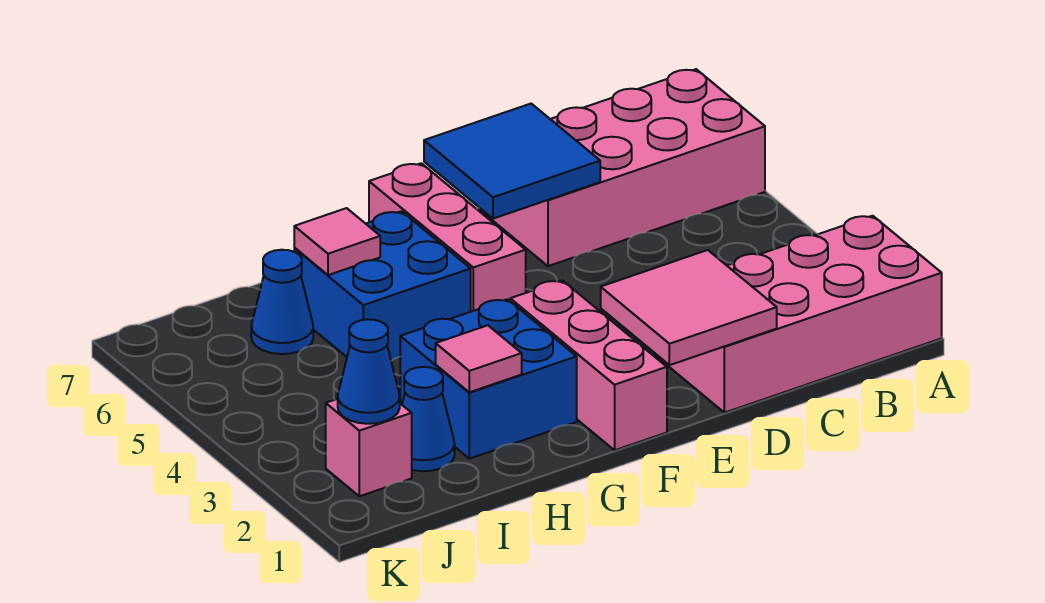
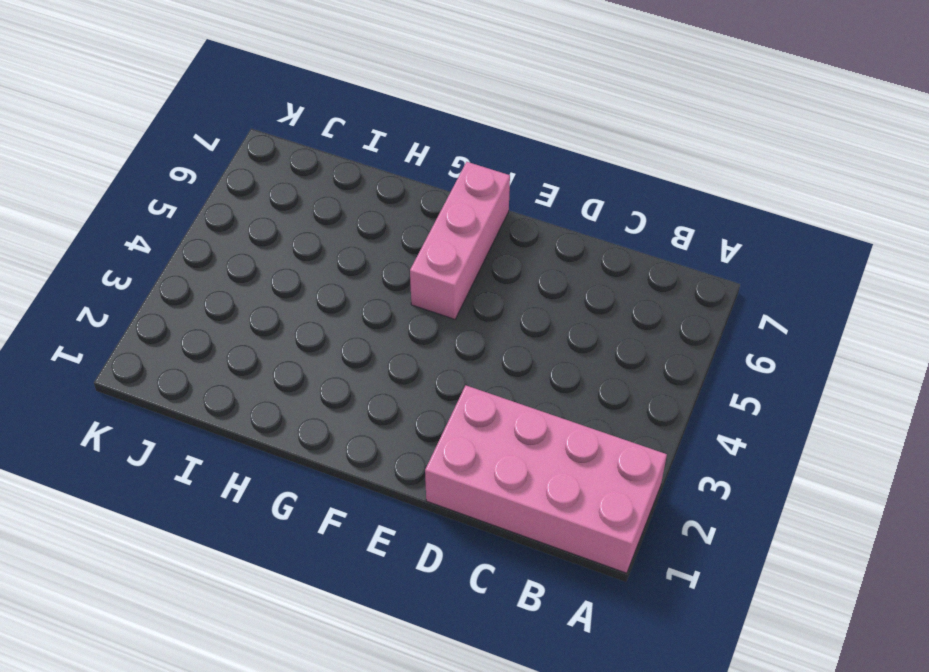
none -> pink brick A6:D7 level 1
none -> pink brick F1:F3 level 1
none -> blue brick G2:H3 level 1

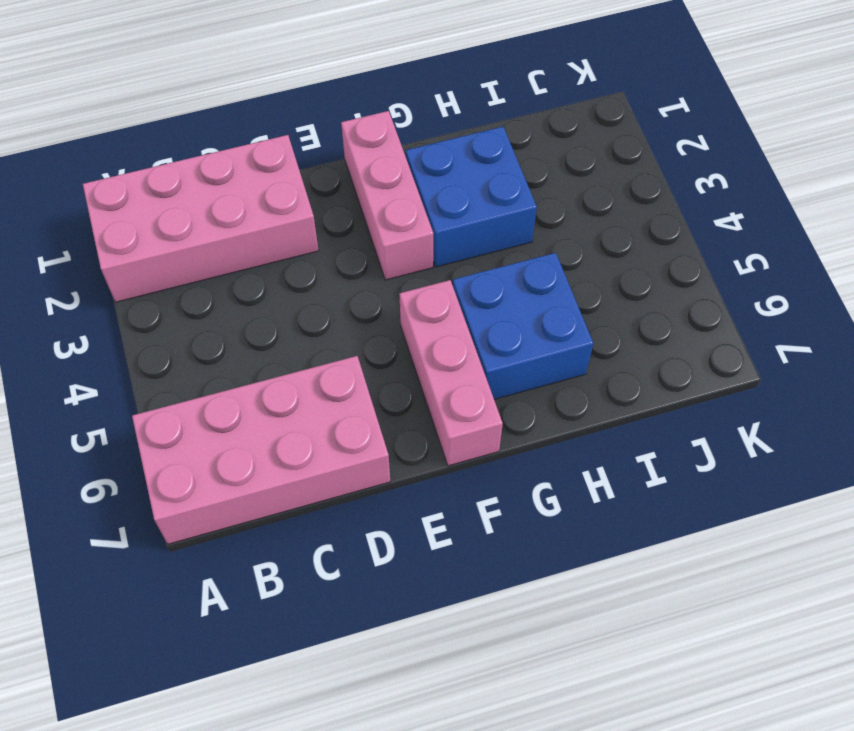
none -> blue cone I2 level 1
none -> blue cone I6 level 1
none -> pink brick J2 level 1

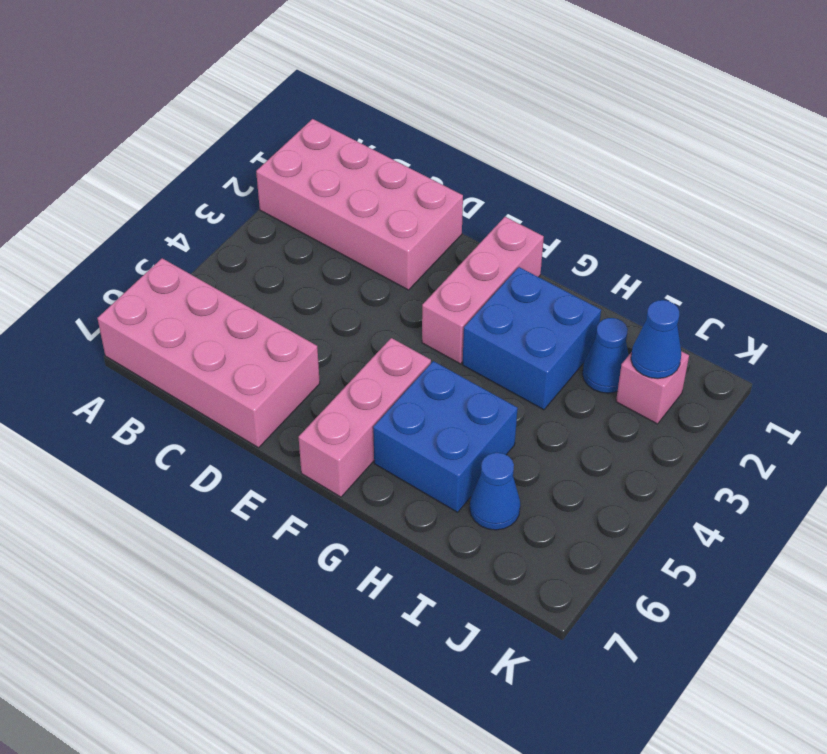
none -> pink tile D1:E2 level 2
none -> blue tile D6:E7 level 2
none -> pink tile H2 level 2

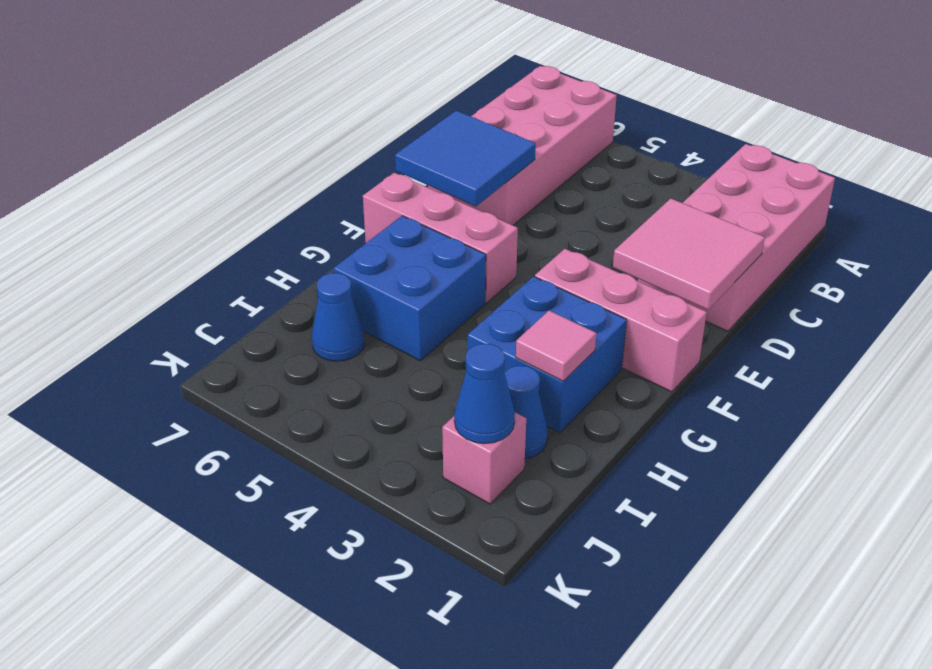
none -> pink tile H6 level 2

